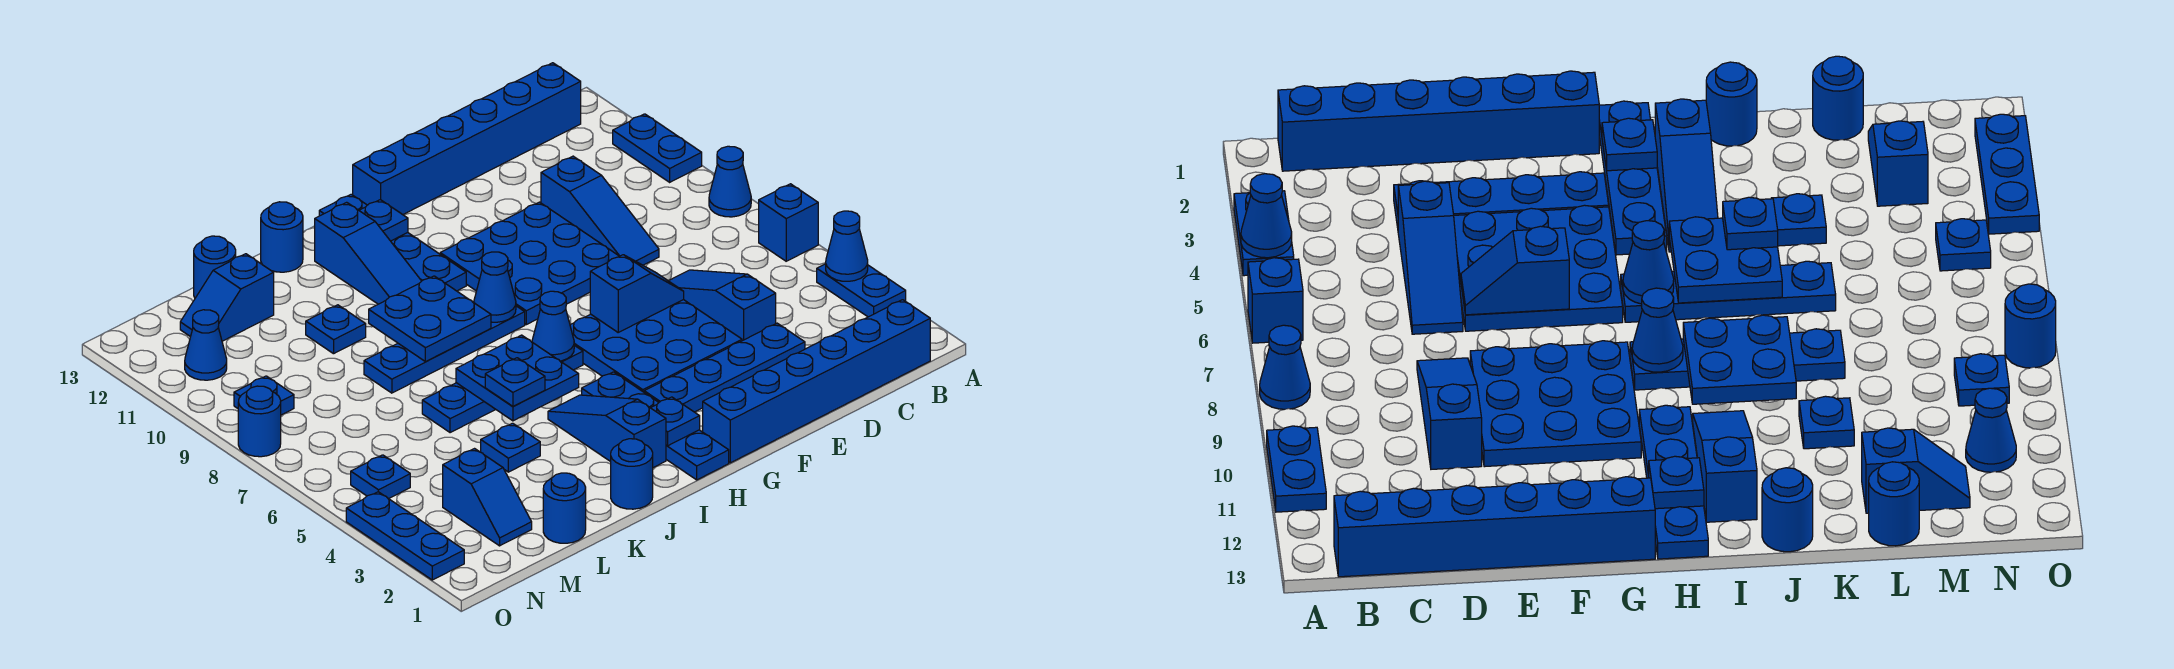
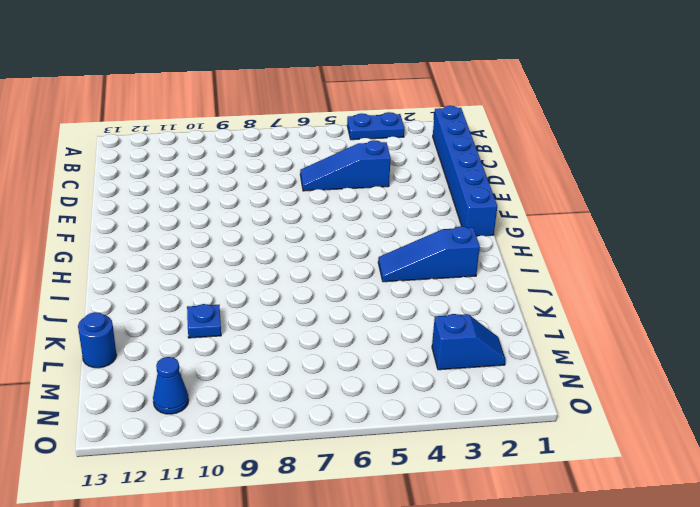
none -> blue brick A6 level 1
none -> blue cone A8 level 1
none -> blue plate A10:A11 level 1
none -> blue brick B13:G13 level 1

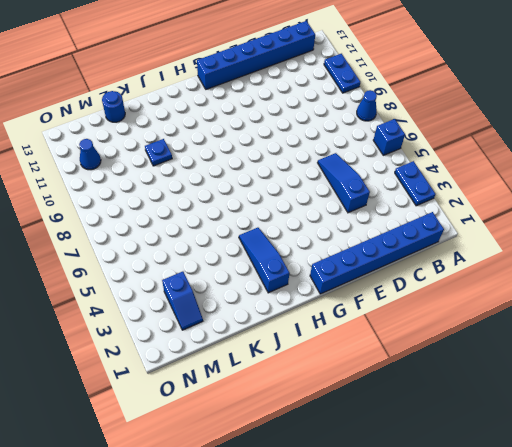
none -> blue plate D3:G3 level 1
none -> blue slope D8:D10 level 1 top 10
none -> blue plate E4:G6 level 1
none -> blue plate E8:G10 level 1

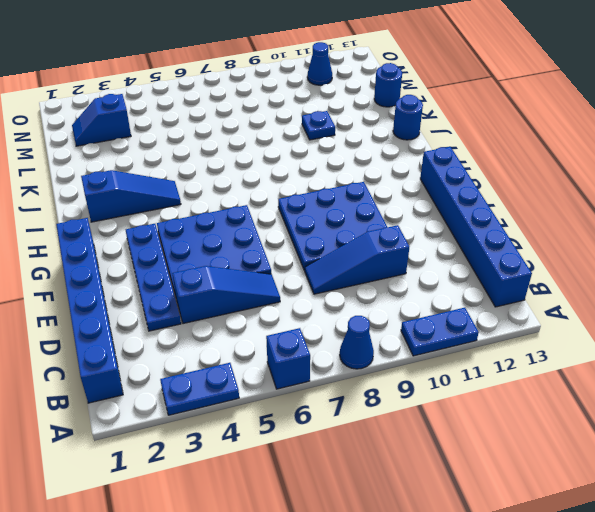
none -> blue plate H1:H4 level 1
none -> blue plate H6:K6 level 1
none -> blue plate H8:K8 level 1
none -> blue plate H10:H13 level 1

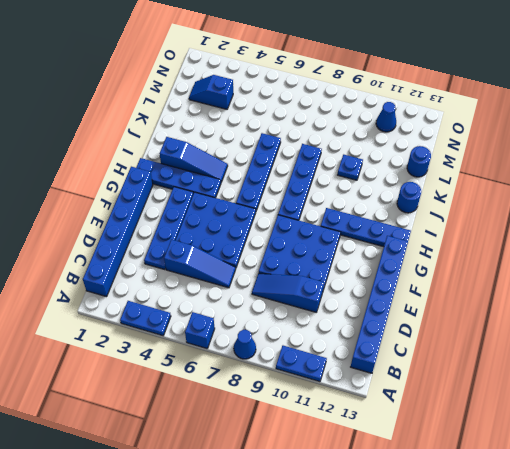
none -> blue slope I10:I12 level 1 top 12
none -> blue round brick J1 level 1
none -> blue plate K4 level 1
none -> blue round brick L1 level 1

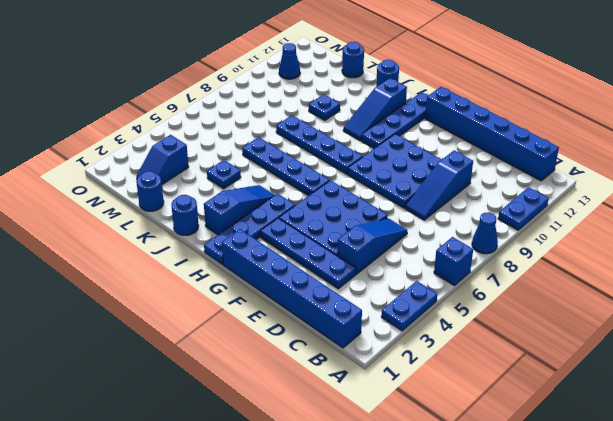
none -> blue slope L12:M12 level 1 top L
none -> blue plate N5 level 1
none -> blue plate N9 level 1
none -> blue plate O2:O4 level 1

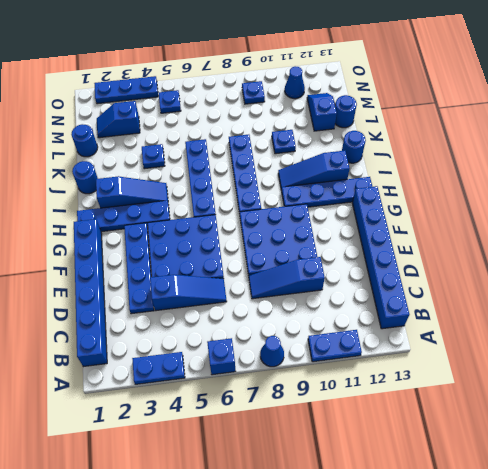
none -> blue round brick O8 level 1
none -> blue cone A4 level 2
none -> blue slope E6:F6 level 2 top F
none -> blue plate H2 level 2

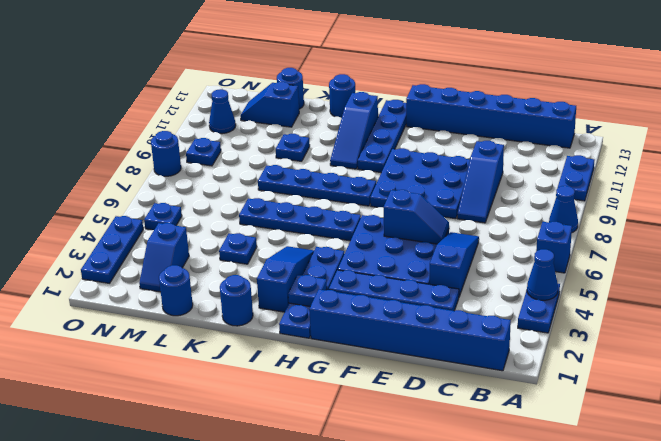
none -> blue cone H6 level 2
none -> blue cone H8 level 2
none -> blue plate H12 level 2
none -> blue plate I5:J6 level 2

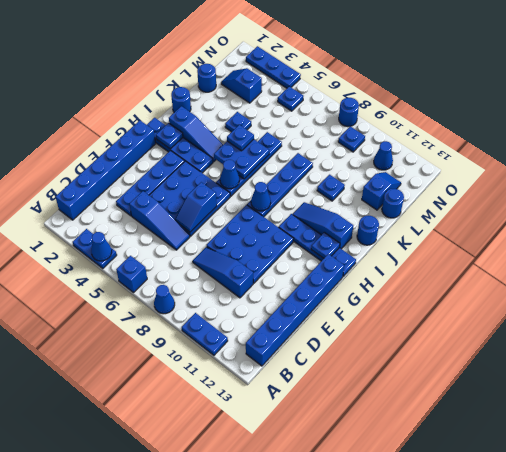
none -> blue plate I8:J9 level 2

